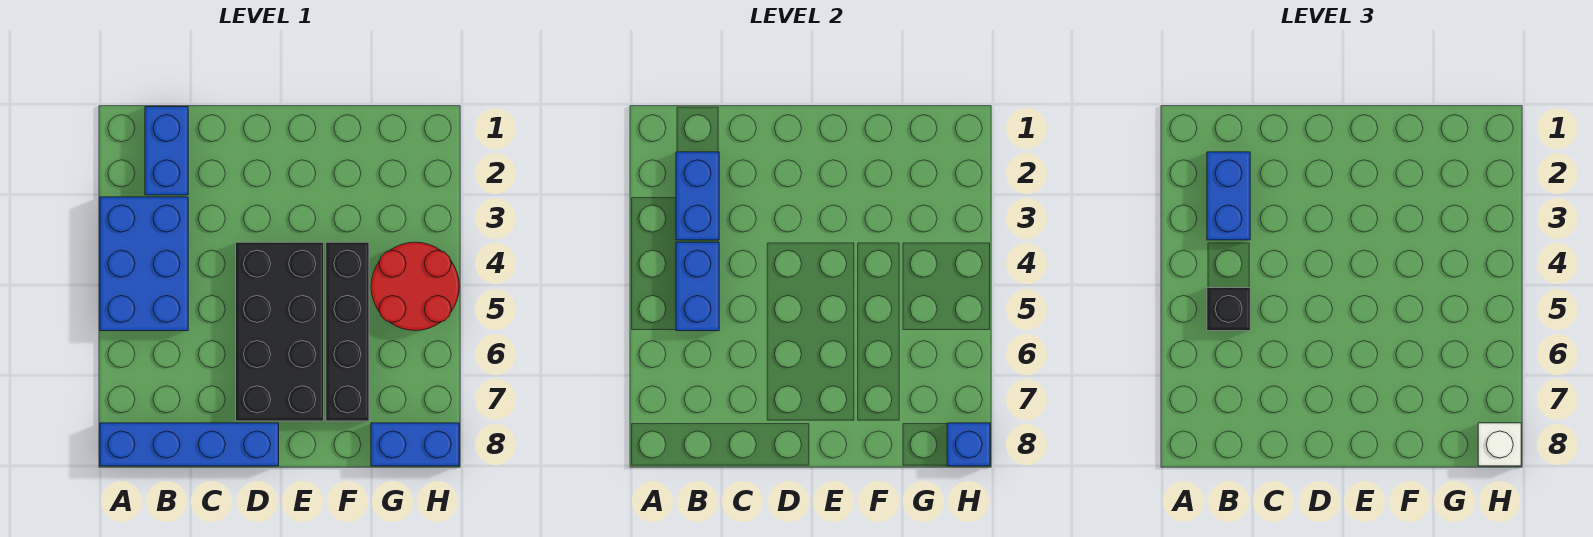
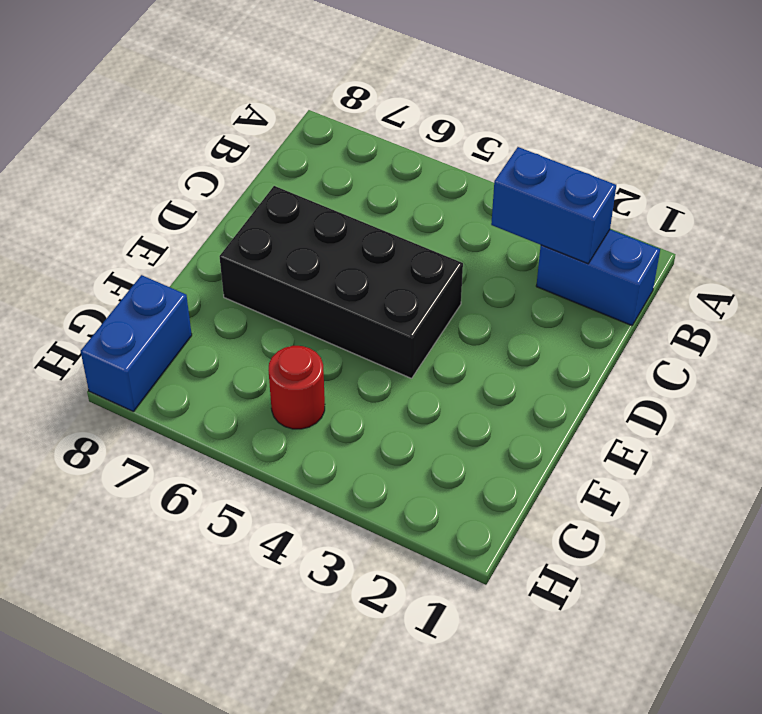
red round brick G5 level 1 -> red round brick G4:H5 level 1
none -> blue brick A3:B5 level 1
none -> blue brick A8:D8 level 1
none -> black brick F4:F7 level 1

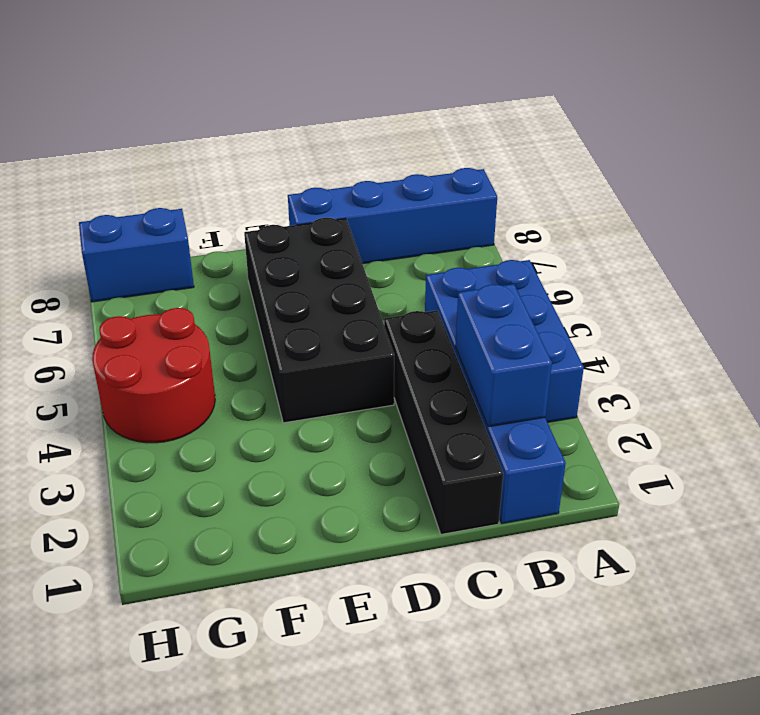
black brick C1:C4 level 1 -> black brick F4:F7 level 1
none -> blue brick B4:B5 level 2
none -> blue brick H8 level 2
none -> blue brick B2:B3 level 3

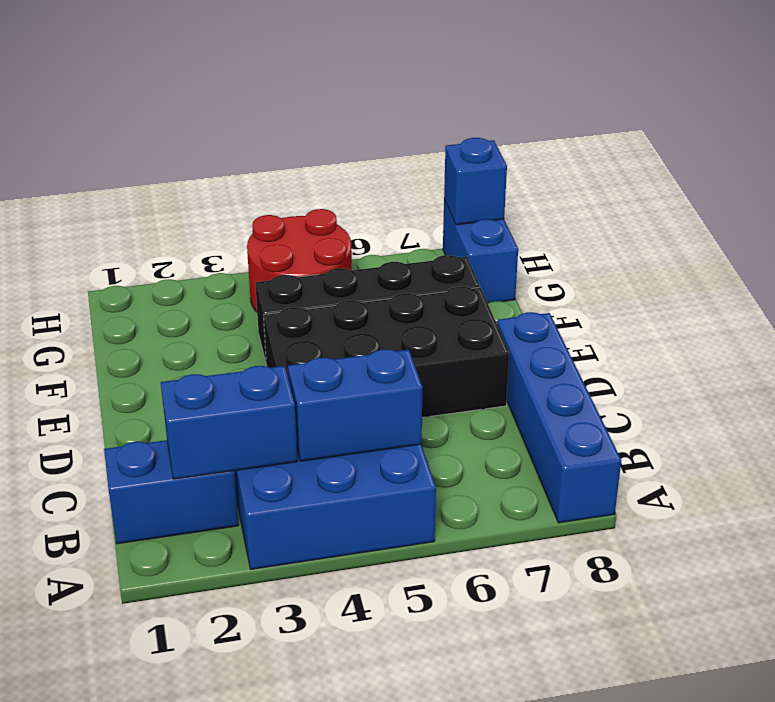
none -> blue brick B2:B3 level 3
none -> black brick B5 level 3
none -> white brick H8 level 3

